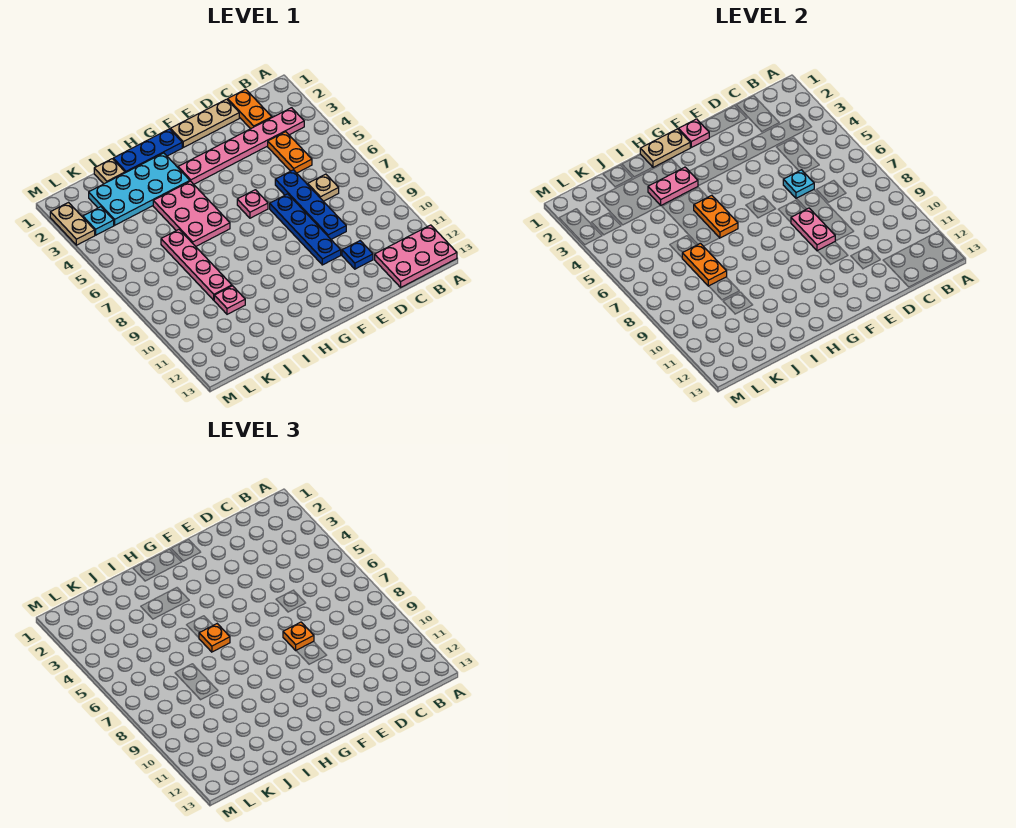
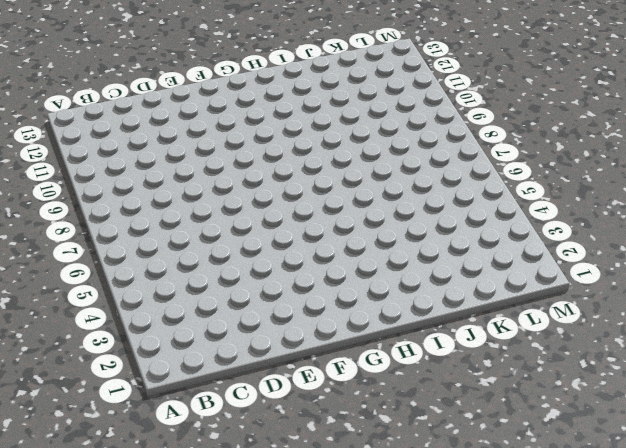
none -> pink plate A12:C13 level 1
none -> pink plate B3:G3 level 1
none -> orange plate C1:C2 level 1

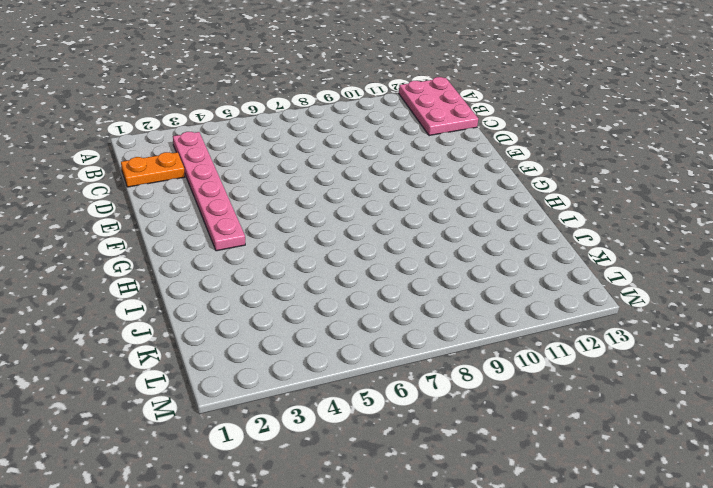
none -> orange plate C4:C5 level 1
none -> tan plate C7 level 1
none -> tan plate D1:F1 level 1

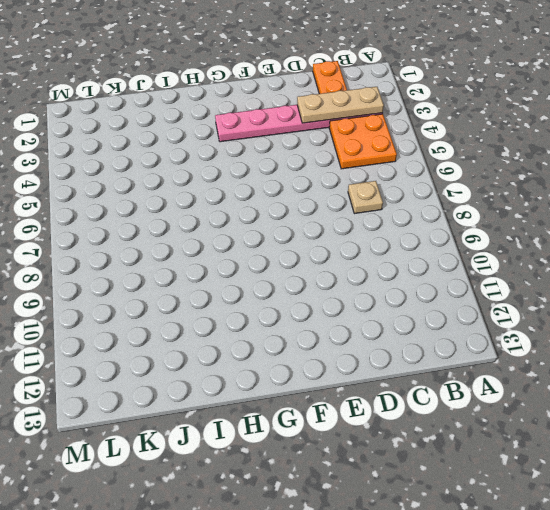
tan plate B3:D3 level 2 -> tan plate D1:F1 level 1
orange plate B4:C5 level 1 -> orange plate C4:C5 level 1
none -> pink plate A12:C13 level 1
none -> blue plate D6:D9 level 1
none -> blue plate D11 level 1

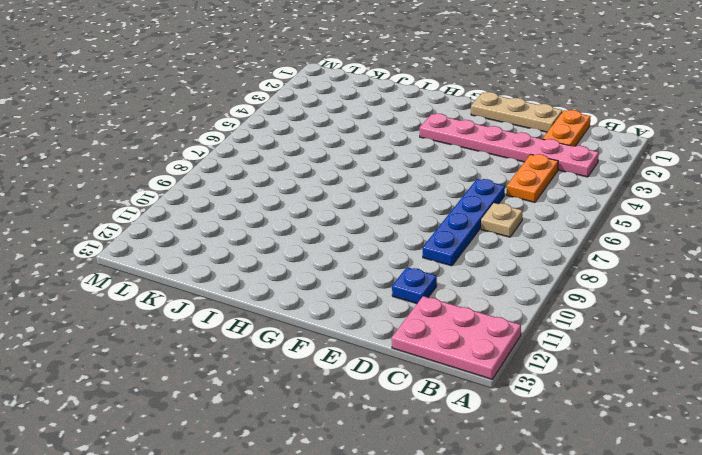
none -> blue plate E7:E10 level 1
none -> pink plate F6 level 1
none -> blue plate G1:I1 level 1

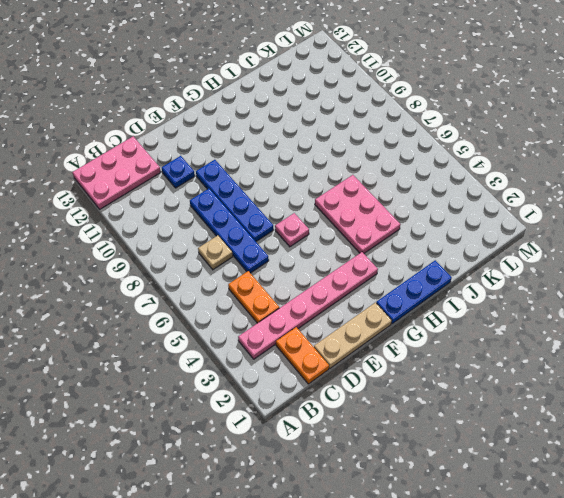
none -> cyan plate H2:K3 level 1
none -> tan plate J1 level 1
none -> pink plate J6:J9 level 1

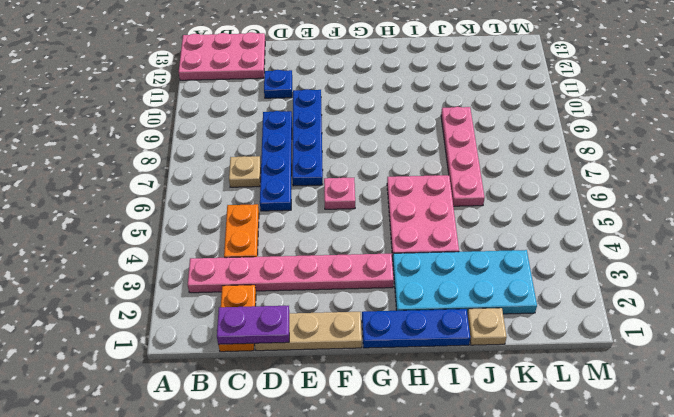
purple plate C1:D1 level 2 -> none
none -> pink plate J10 level 1
none -> cyan plate L3 level 1
none -> tan plate M2:M3 level 1

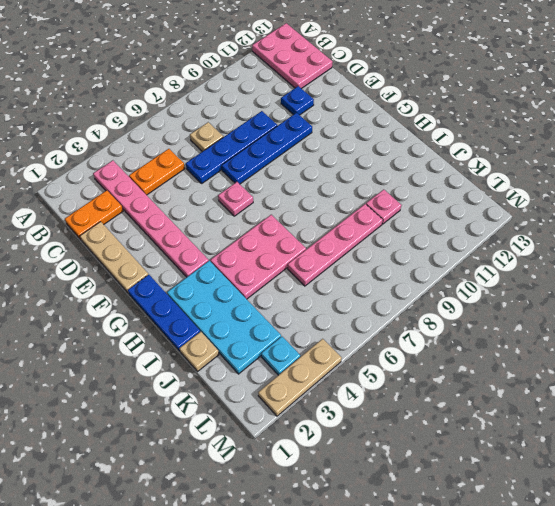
tan plate M2:M4 level 1 -> tan plate M2:M3 level 1
none -> cyan plate D6 level 2
none -> pink plate E8:E9 level 2
none -> pink plate F1 level 2

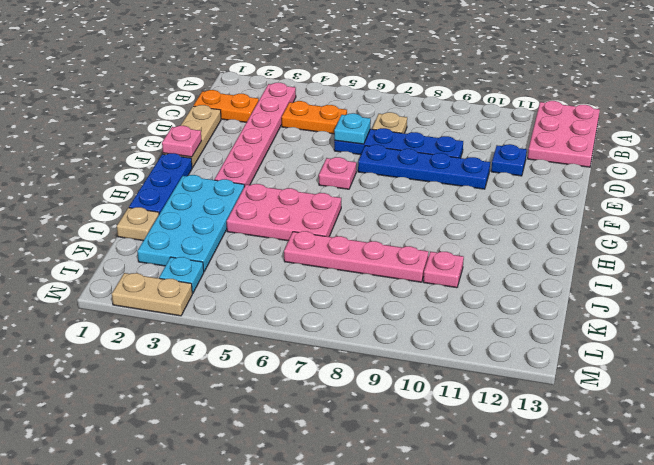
none -> pink plate E8:E9 level 2
none -> tan plate G1:H1 level 2
none -> pink plate H3:I3 level 2

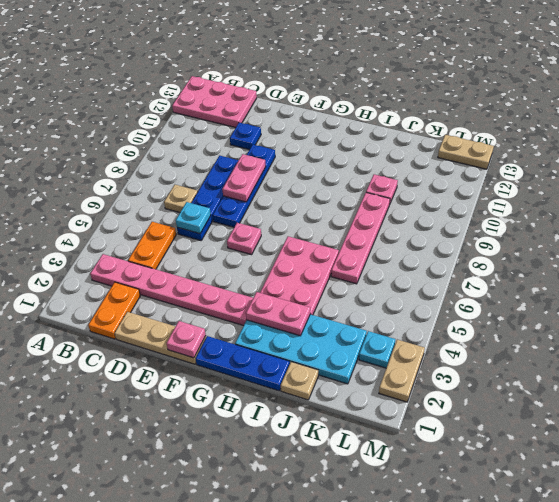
tan plate L13:M13 level 1 -> tan plate G1:H1 level 2
none -> orange plate H5:H6 level 2
none -> orange plate J7:J8 level 2
none -> orange plate E8 level 3

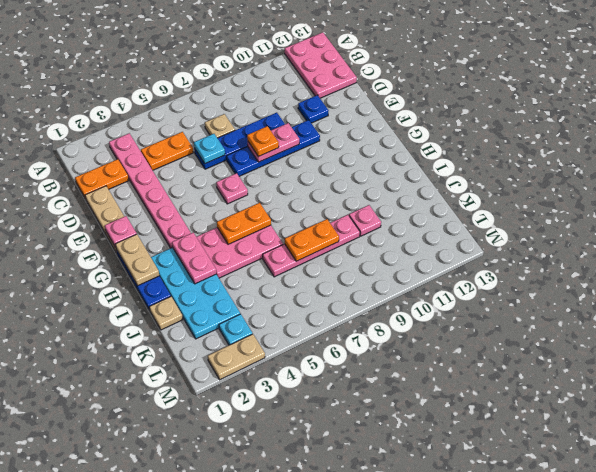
none -> orange plate H6 level 3

